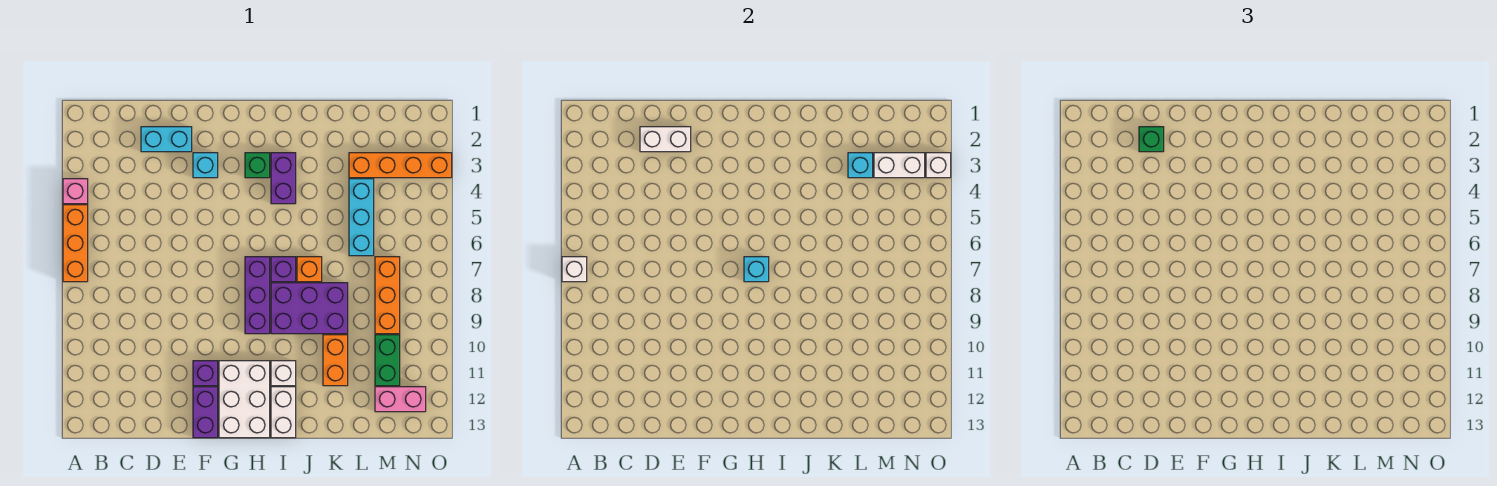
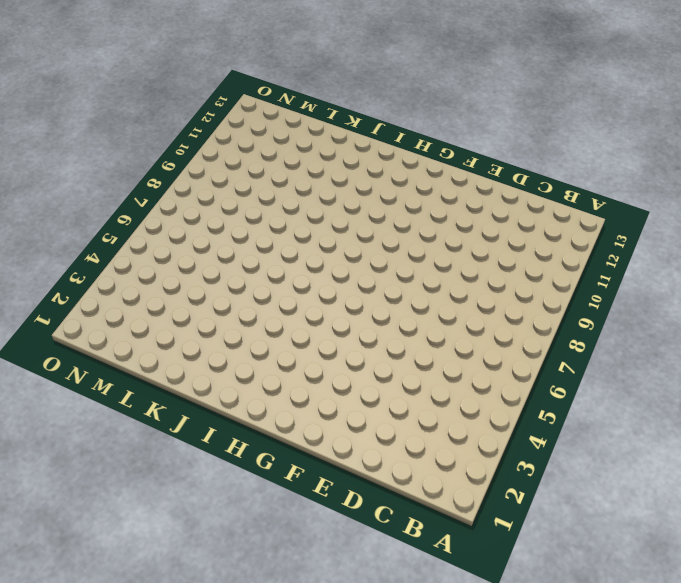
none -> pink brick A4 level 1
none -> orange brick A5:A7 level 1
none -> cyan brick D2:E2 level 1

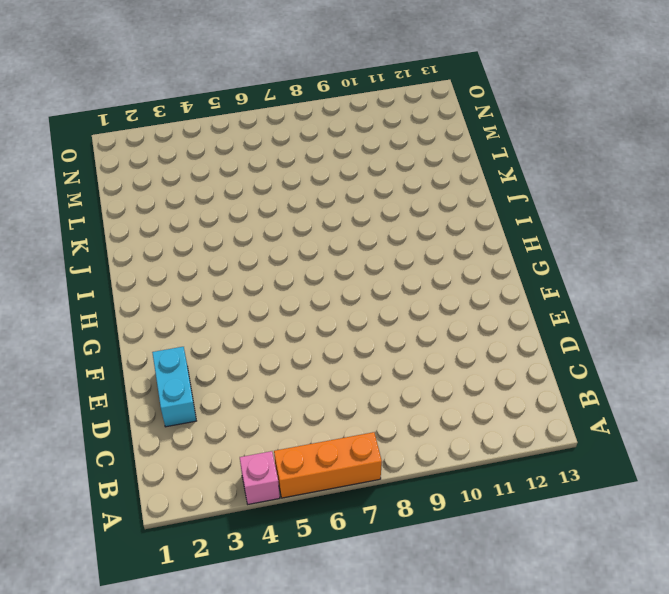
none -> cyan brick F3 level 1
none -> purple brick F11 level 1
none -> purple brick F12:F13 level 1

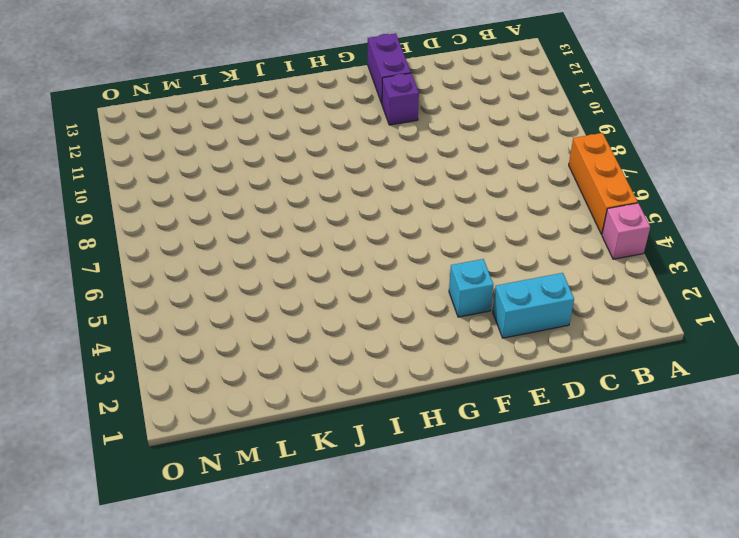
none -> white brick G11:H13 level 1
none -> green brick H3 level 1
none -> purple brick H7:H9 level 1

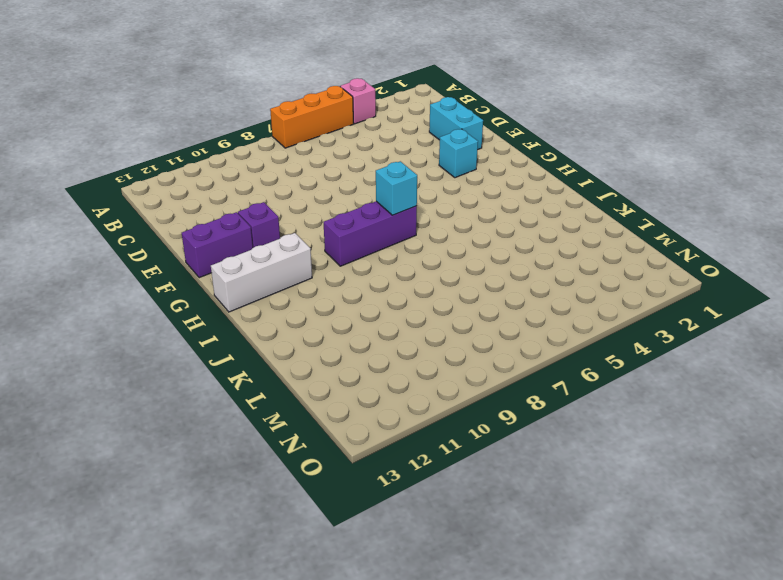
white brick H11:H13 level 1 -> white brick G11:H13 level 1
none -> green brick H3 level 1
none -> purple brick I3:I4 level 1
none -> purple brick I7 level 1

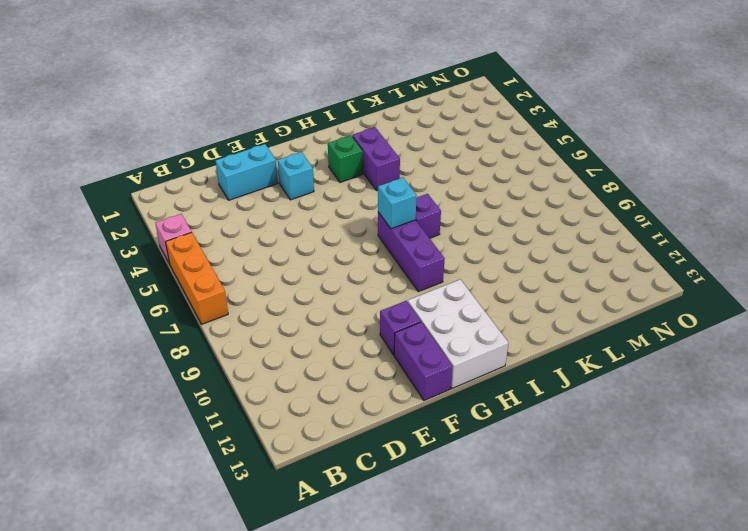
none -> purple brick I8:K9 level 1
none -> white brick I11 level 1
none -> white brick I12:I13 level 1

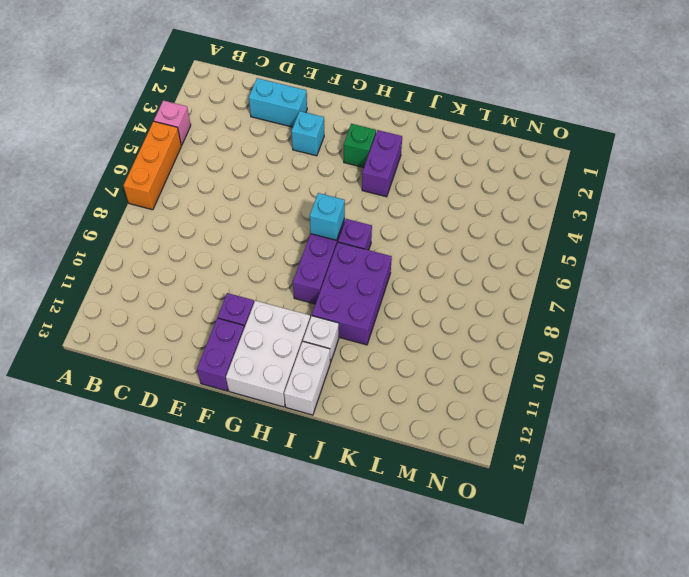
purple brick I8:J10 level 1 -> purple brick I8:K9 level 1
none -> orange brick J7 level 1
none -> orange brick K10:K11 level 1
none -> orange brick L3:O3 level 1

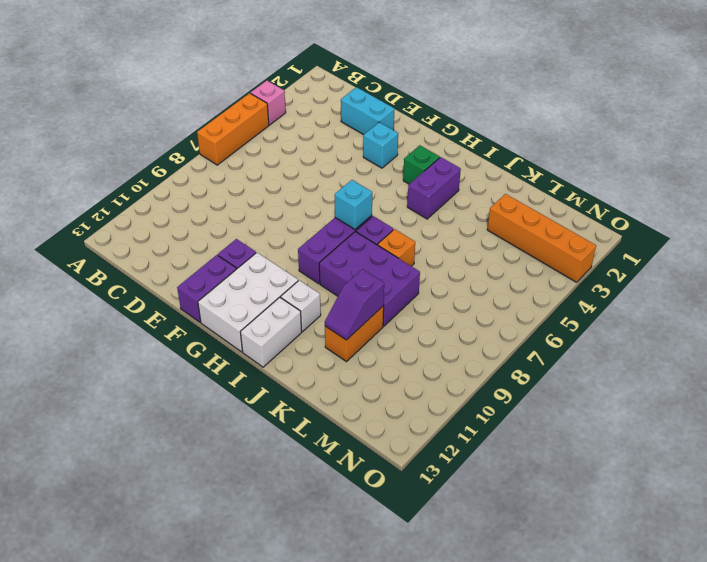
purple slope K10:K11 level 2 top 10 -> none
none -> cyan brick L4:L6 level 1
none -> orange brick M7:M9 level 1
none -> green brick M10:M11 level 1

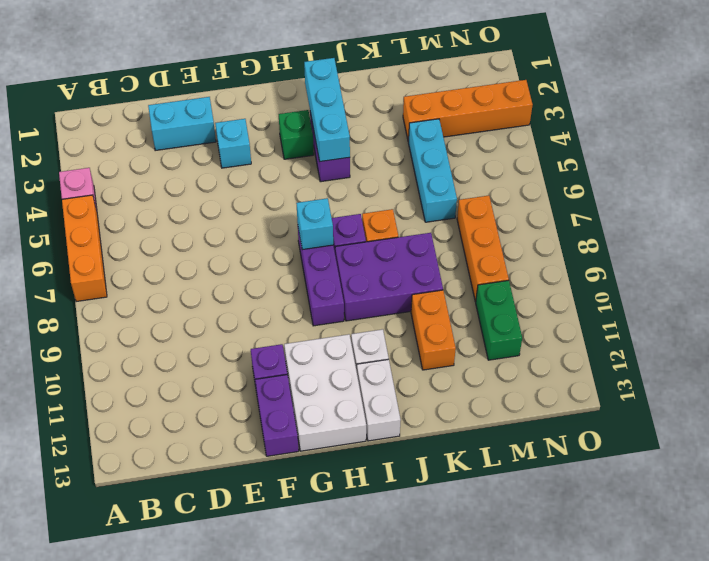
cyan brick I2:I4 level 2 -> none
none -> pink brick M12:N12 level 1
none -> white brick A7 level 2
none -> white brick D2:E2 level 2

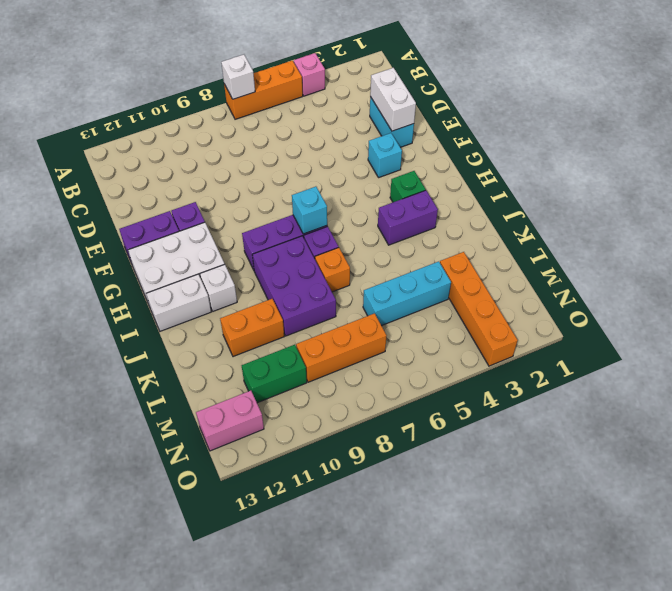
pink brick N12:N13 level 1 -> pink brick M12:N12 level 1
none -> cyan brick L3 level 2
none -> white brick M3:N3 level 2
none -> white brick O3 level 2

